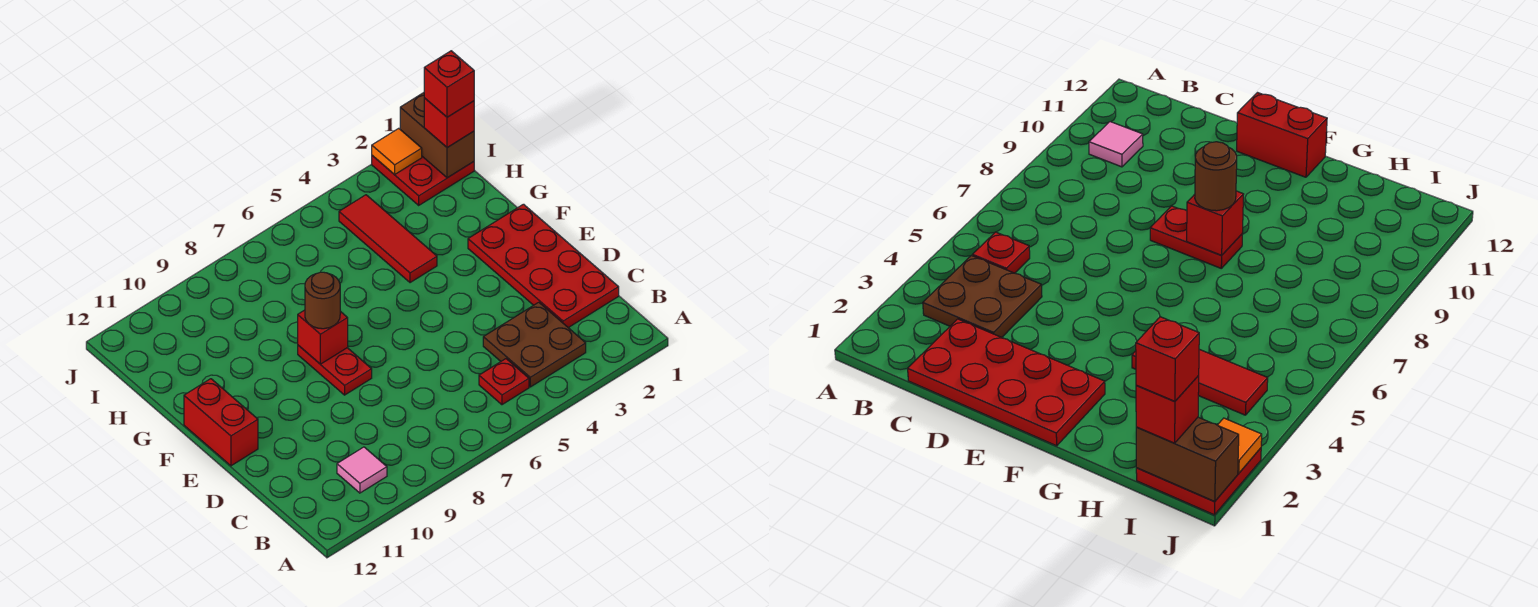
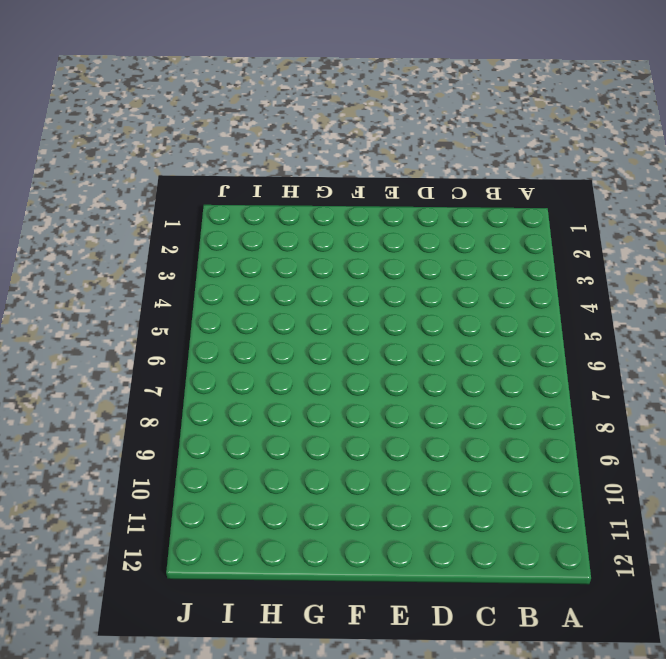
none -> brown plate B3:C4 level 1
none -> red plate B5 level 1
none -> pink tile B10 level 1

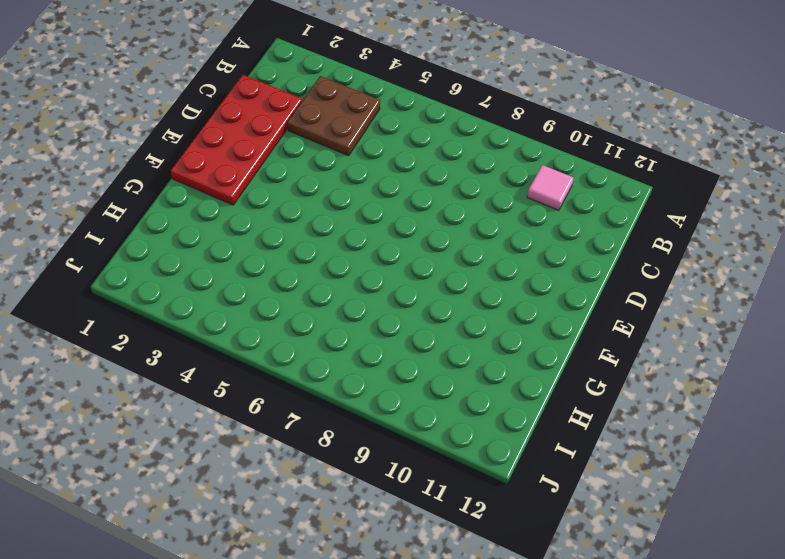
none -> red plate B5 level 1
none -> red plate E8:F8 level 1
none -> red brick E12:F12 level 1

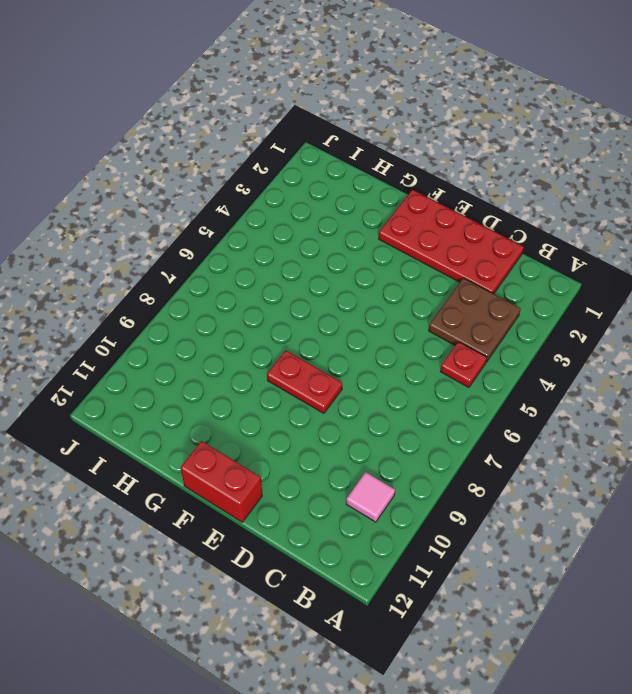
none -> red tile G4:I4 level 1
none -> red plate I1:J2 level 1
none -> red brick F8 level 2

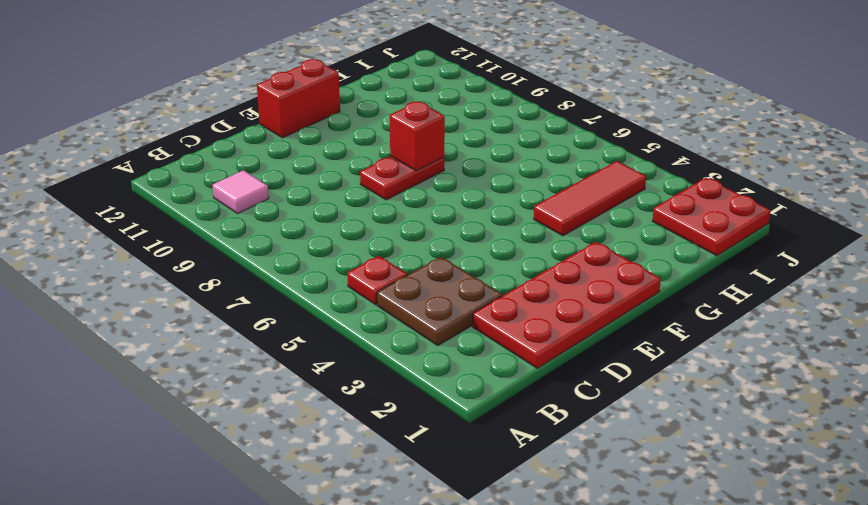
none -> brown brick I1:J1 level 2
none -> orange tile J2 level 2
none -> brown round brick F8 level 3

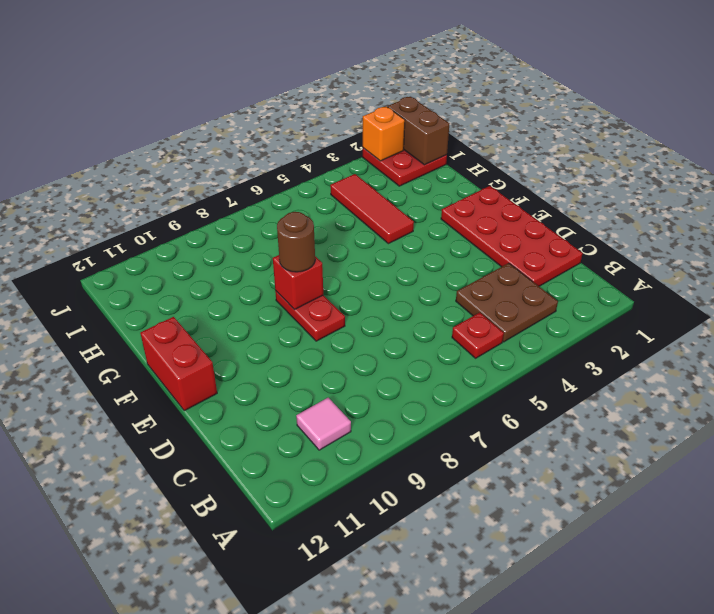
orange brick J2 level 2 -> orange tile J2 level 2
none -> red brick I1 level 3
none -> red brick I1 level 4

